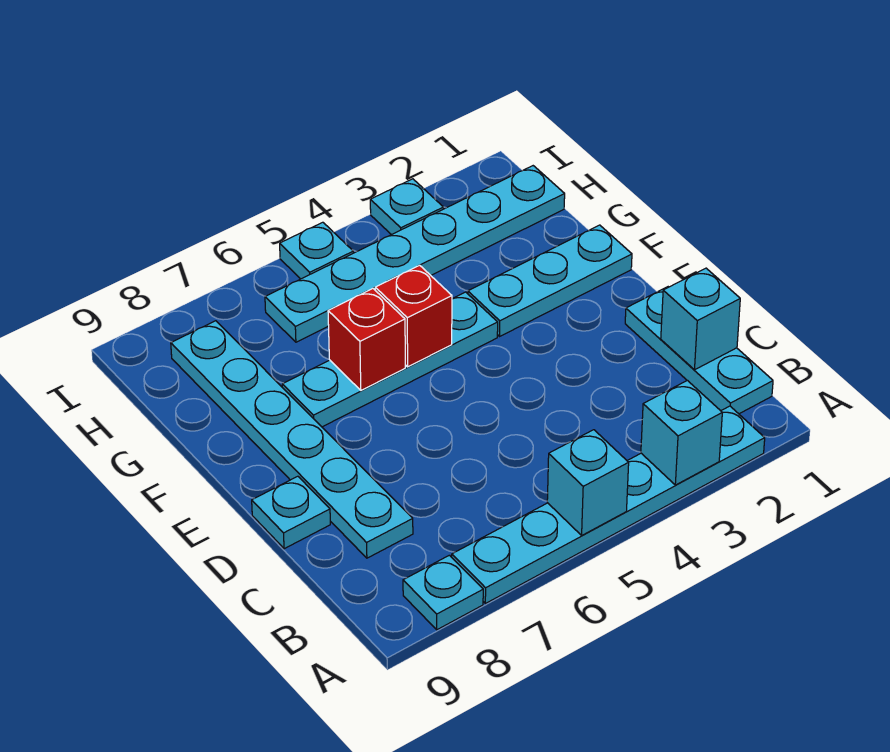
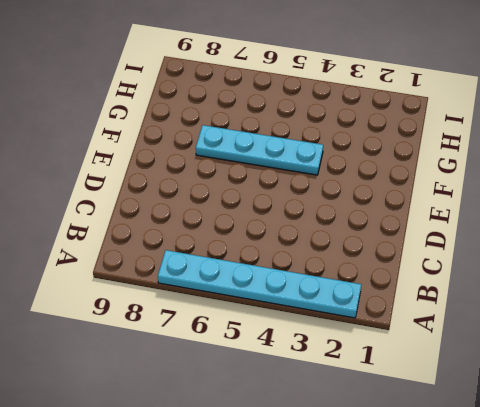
none -> cyan plate A8 level 1
none -> cyan plate B1:D1 level 1
none -> cyan plate C8:H8 level 1

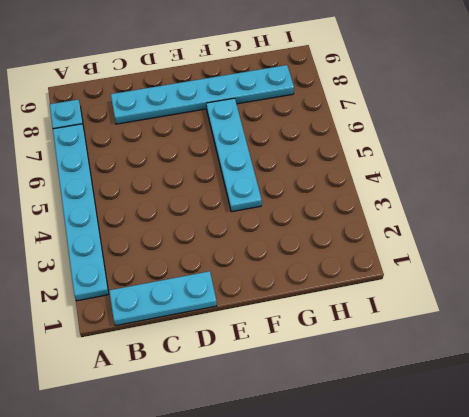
none -> cyan plate D9 level 1
none -> cyan plate F1:F3 level 1
none -> cyan plate H1:H6 level 1

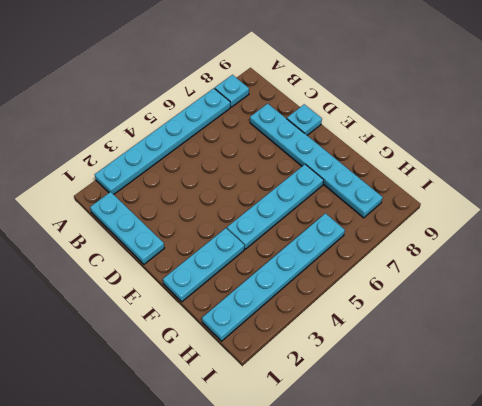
none -> cyan plate I3 level 1
none -> cyan plate I5 level 1
none -> cyan brick A3 level 2

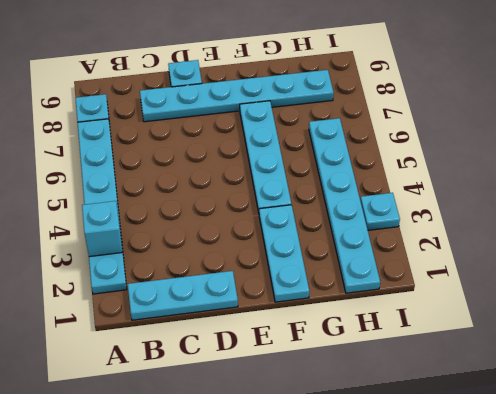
none -> cyan plate I5 level 1
none -> cyan brick A5 level 2
none -> cyan brick C1 level 2

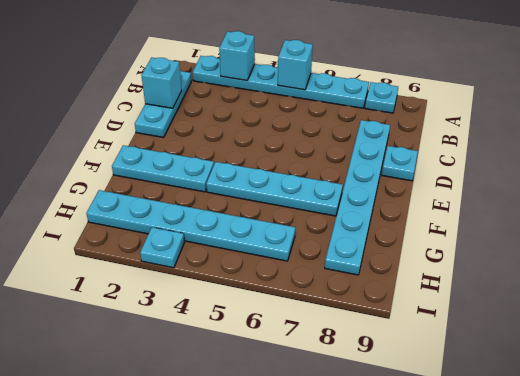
none -> cyan plate I5 level 1
none -> red brick F5 level 2
none -> red brick F6 level 2

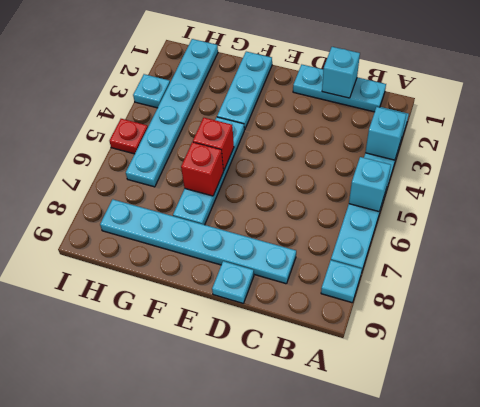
red plate I5 level 1 -> cyan plate I5 level 1

